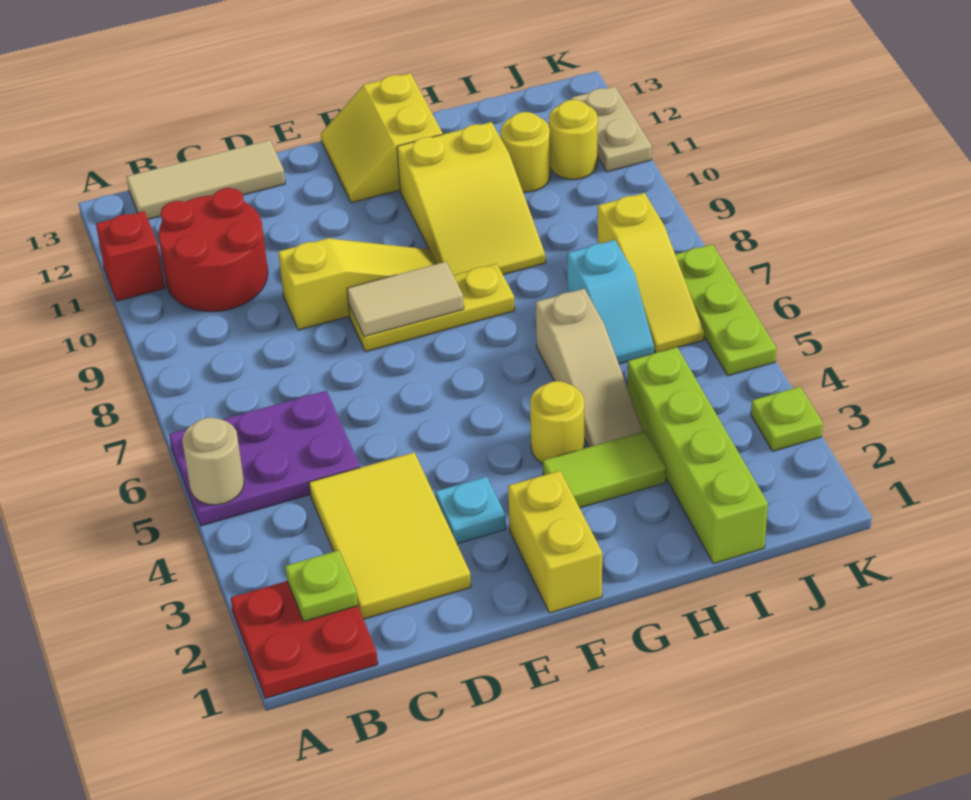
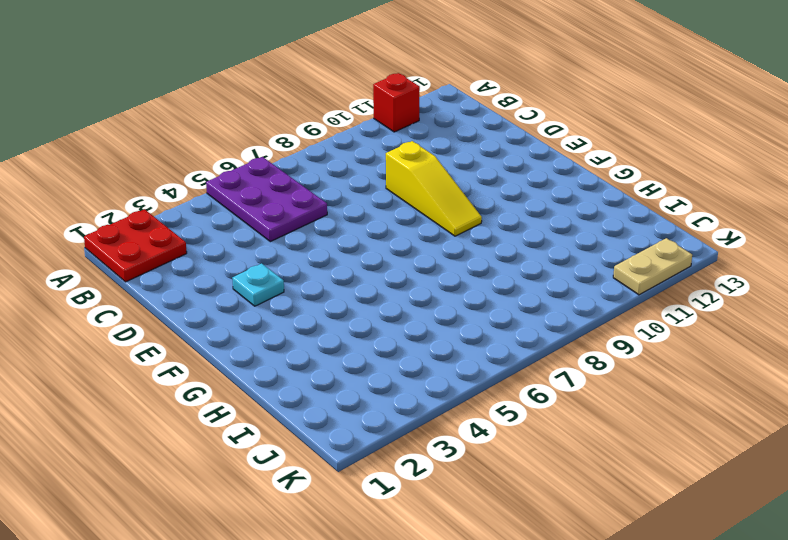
none -> red round brick B10:C11 level 1
none -> tan tile B13:D13 level 1
none -> yellow tile C2:D4 level 1

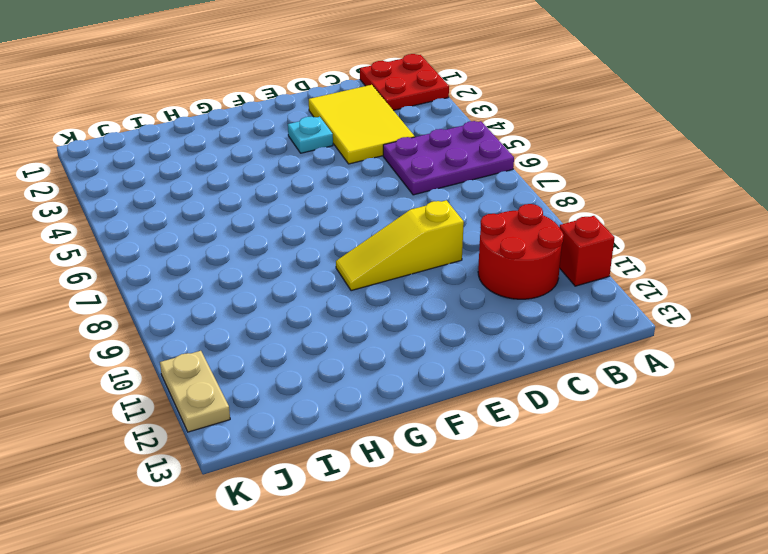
none -> tan tile B13:D13 level 1
none -> yellow plate E8:G8 level 1
none -> yellow brick F1:F2 level 1

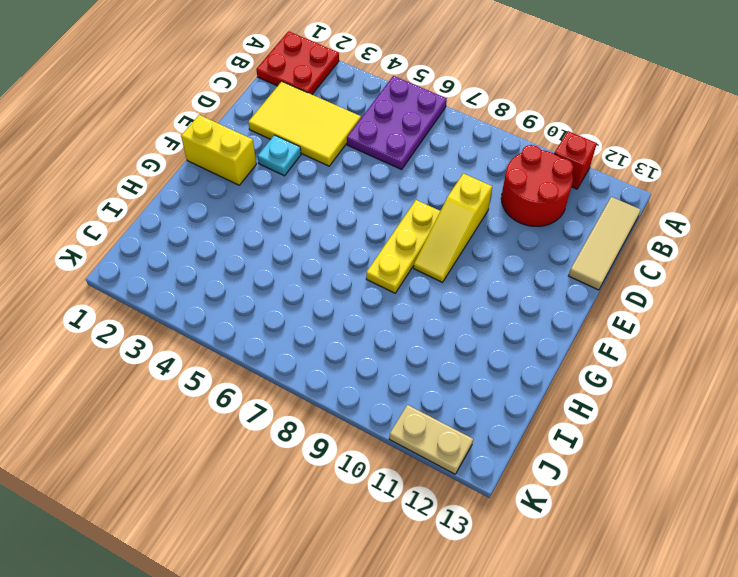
none -> yellow slope F12:G13 level 1 top G
none -> lime tile G3:H3 level 1
none -> yellow round brick G4 level 1

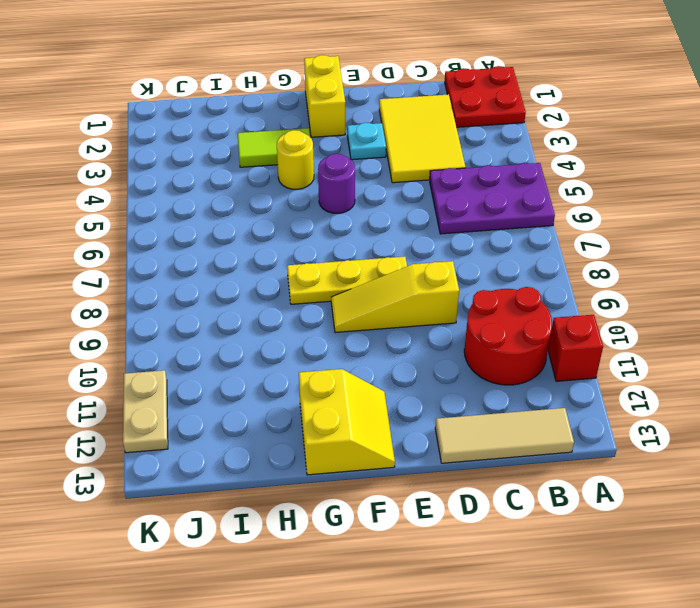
purple round brick F5 level 1 -> none
none -> yellow slope G9:H11 level 1 top 11
none -> tan slope H4:H6 level 1 top 6
none -> lime brick I1:I4 level 1

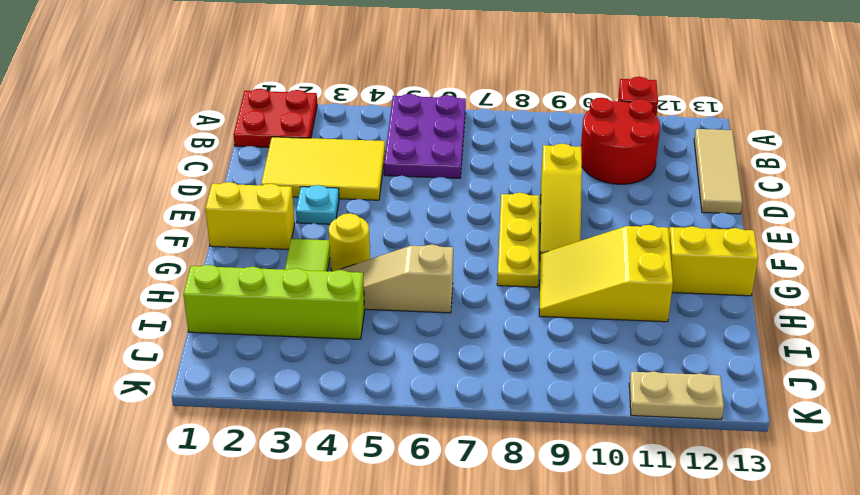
none -> cyan slope I6:I7 level 1 top 7
none -> yellow round brick I11 level 1
none -> yellow slope J6:J8 level 1 top 8

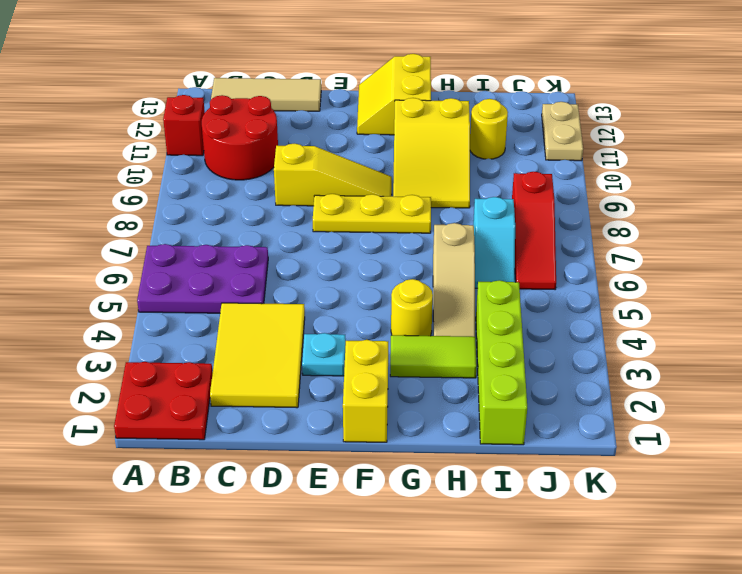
red slope J6:J8 level 1 top 8 -> yellow slope J6:J8 level 1 top 8
none -> yellow round brick J11 level 1
none -> lime plate K3 level 1
none -> lime plate K5:K7 level 1

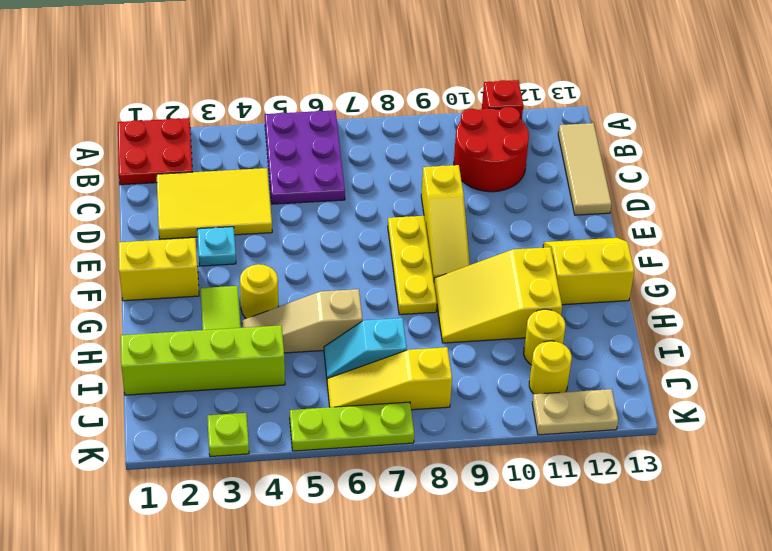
none -> tan round brick A5 level 2
none -> lime plate B2 level 2
none -> tan tile E8:F8 level 2

